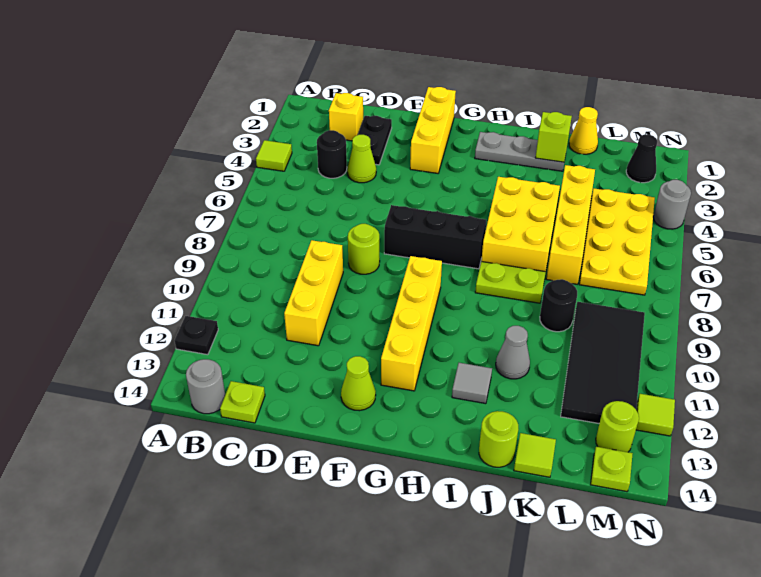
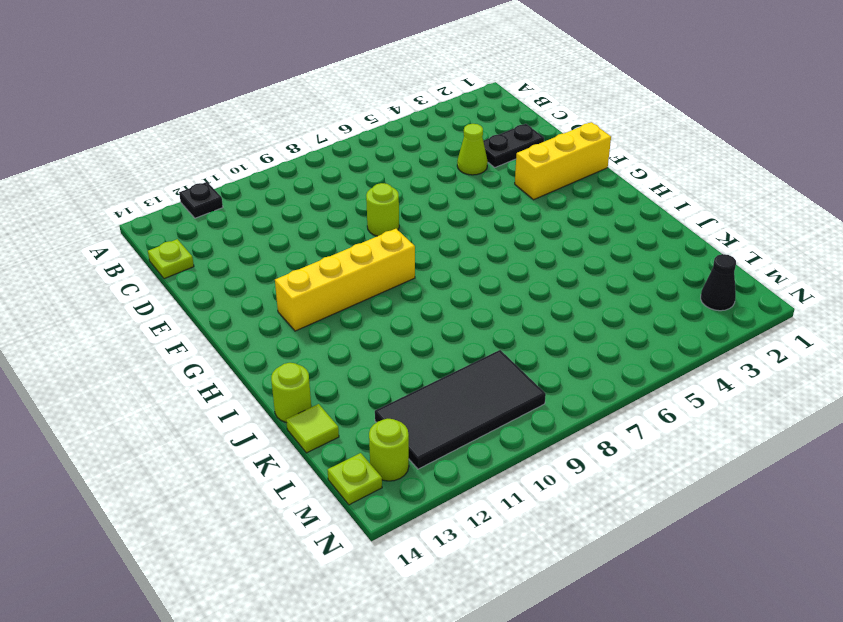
none -> lime tile A4 level 1
none -> grey round brick B14 level 1
none -> yellow brick C2 level 1
none -> black round brick C4 level 1

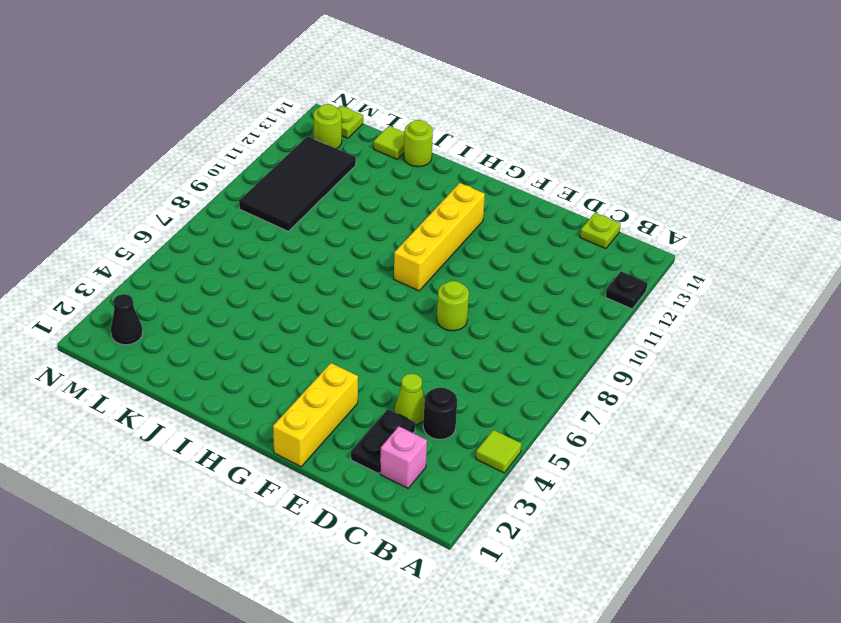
pink brick C2 level 1 -> yellow brick C2 level 1
none -> grey round brick B14 level 1
none -> yellow brick D9:D11 level 1
none -> black brick F7:H7 level 1
none -> lime cone F13 level 1

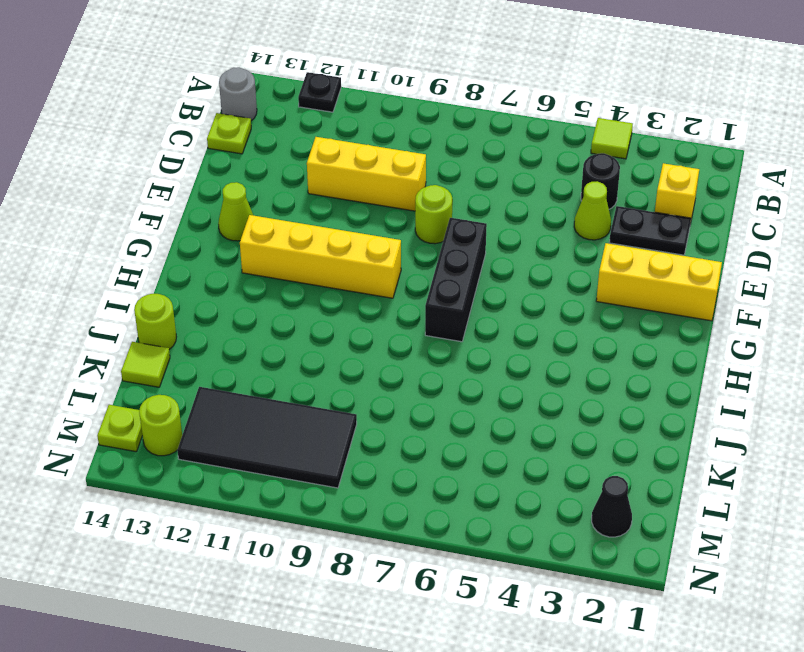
none -> grey plate H2:J2 level 1
none -> yellow brick I5:J7 level 1
none -> lime plate I8:J8 level 1
none -> grey tile I12 level 1

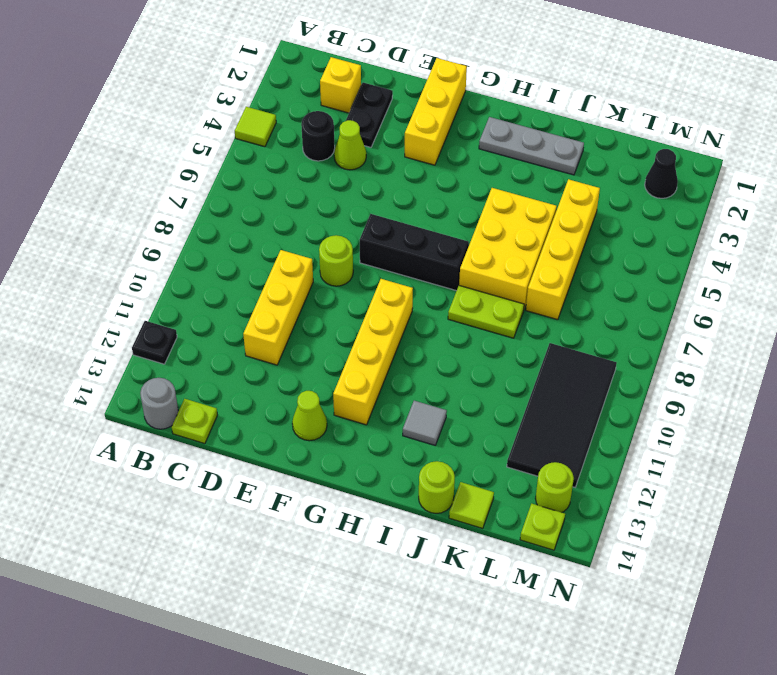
none -> grey cone J11 level 1
none -> yellow cone K1 level 1
none -> black round brick K9 level 1
none -> yellow plate L4:M7 level 1

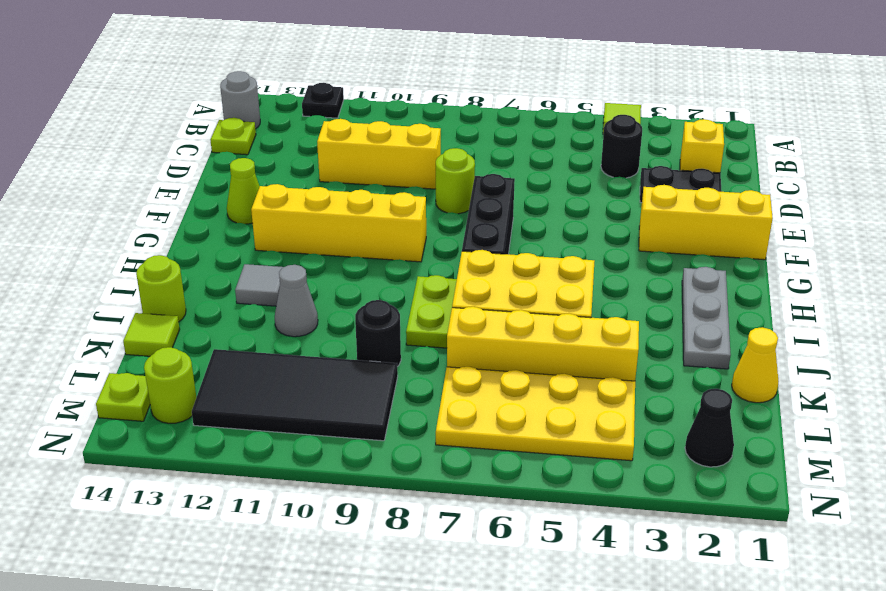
none -> lime cone D4 level 1
none -> grey round brick N4 level 1
none -> lime tile N12 level 1
none -> lime brick J2 level 2

